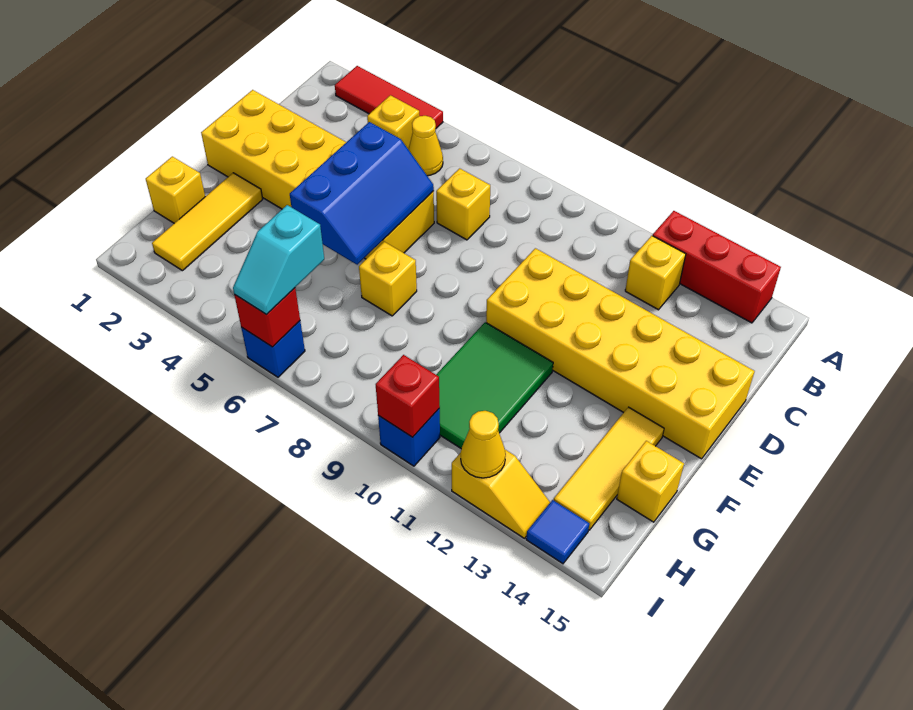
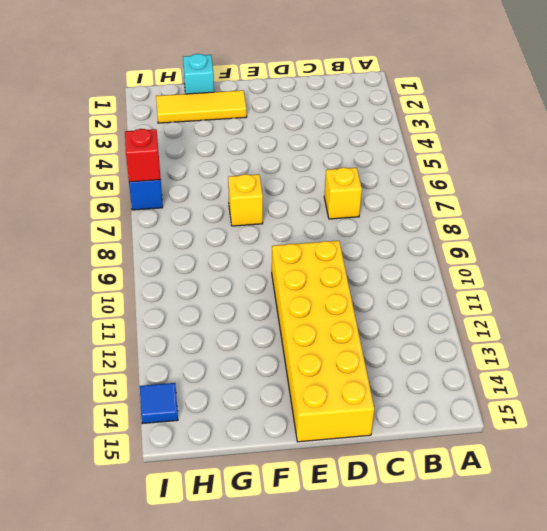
cyan brick G1 level 1 -> yellow brick G1 level 1
none -> red tile A2:A4 level 1
none -> red brick A12:A14 level 1
none -> yellow brick B4 level 1

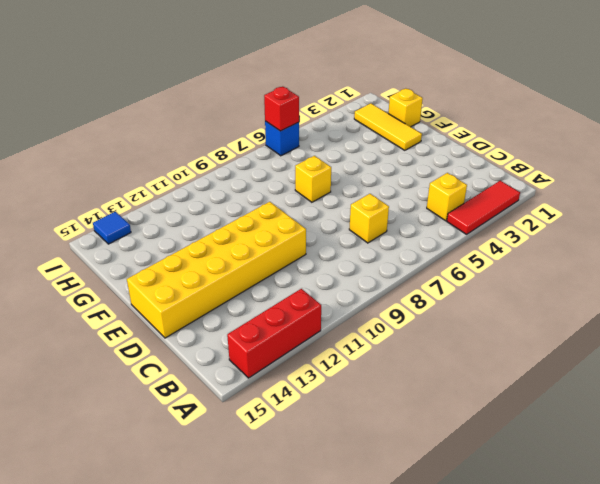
none -> yellow cone B5 level 1
none -> yellow brick B12 level 1
none -> yellow brick D1:E6 level 1

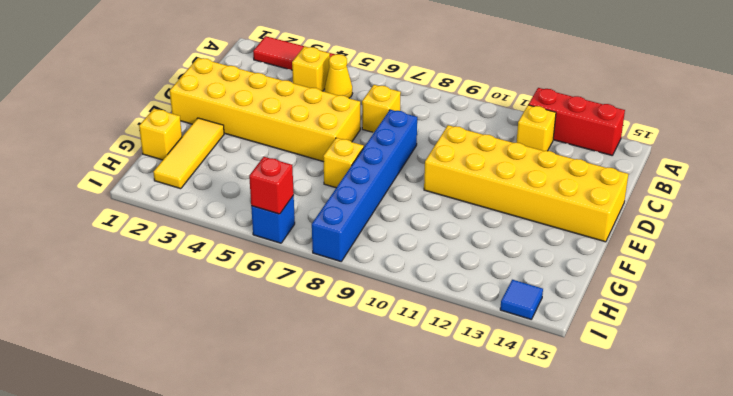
blue brick D8:I8 level 1 -> none
none -> green tile F10:H11 level 1
none -> yellow tile F14:H14 level 1
none -> yellow brick G15 level 1

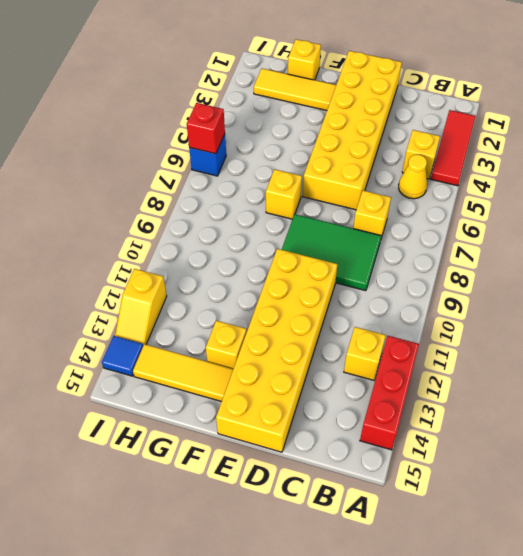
green tile C8:E9 level 1 -> green tile F10:H11 level 1
yellow brick F13 level 1 -> yellow brick G15 level 1
none -> blue brick I10 level 1
none -> blue slope D5:F6 level 2 top 5
none -> red brick I10 level 2

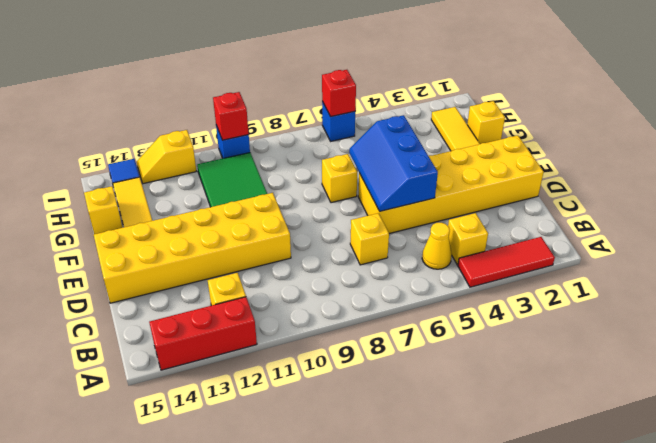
none -> yellow cone I12 level 2
none -> cyan slope H6:I6 level 3 top H

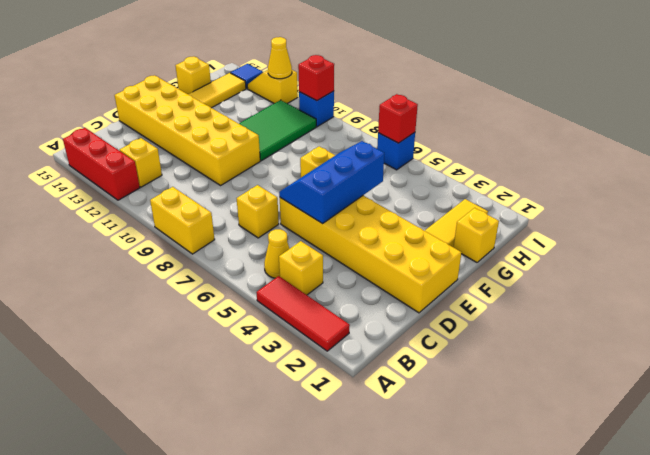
yellow brick A8:A9 level 1 -> none
none -> cyan slope H6:I6 level 3 top H

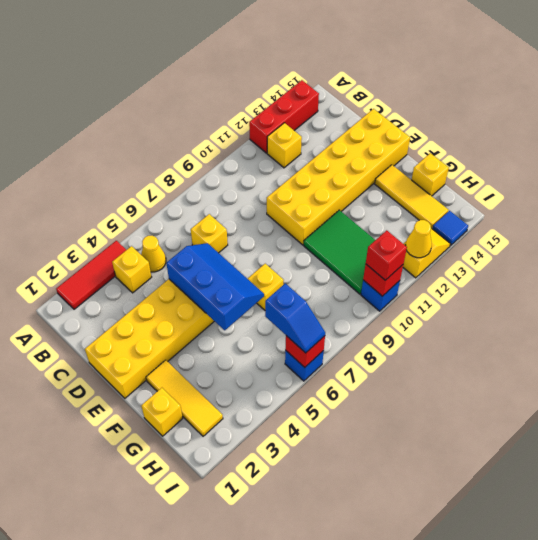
blue slope H6:I6 level 3 top H -> cyan slope H6:I6 level 3 top H
red brick I10 level 3 -> none

